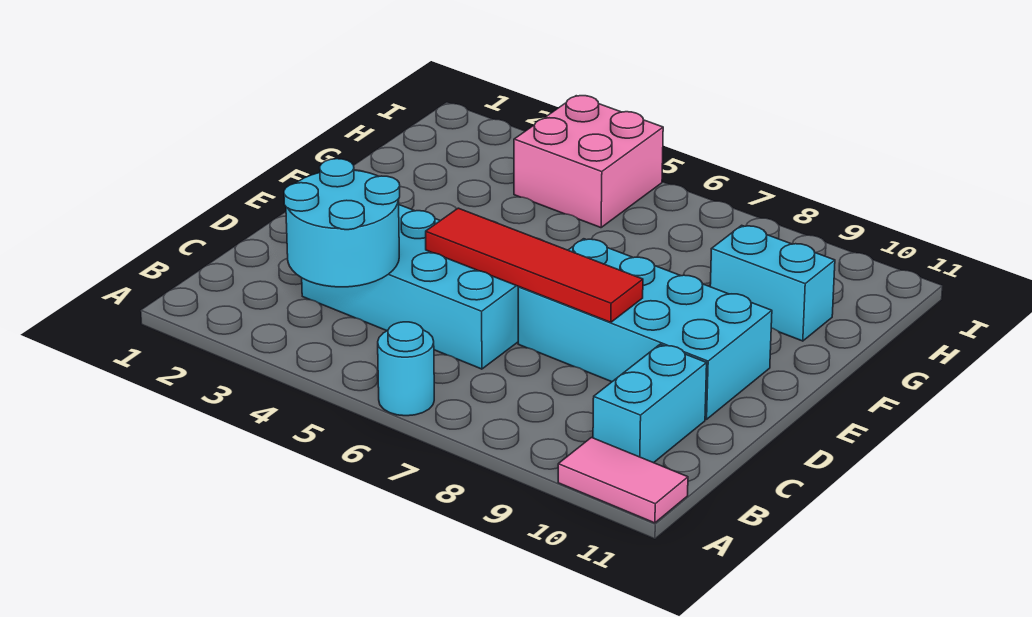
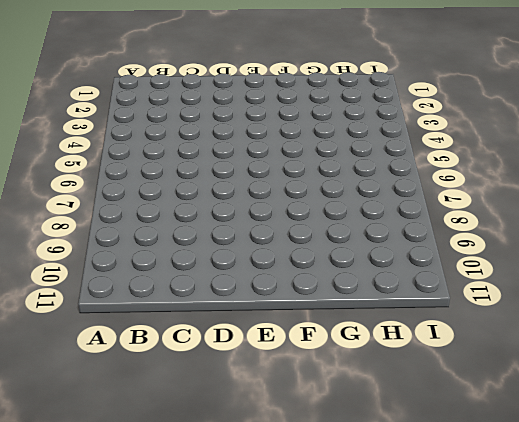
none -> cyan round brick A6 level 1
none -> pink tile A10:A11 level 1

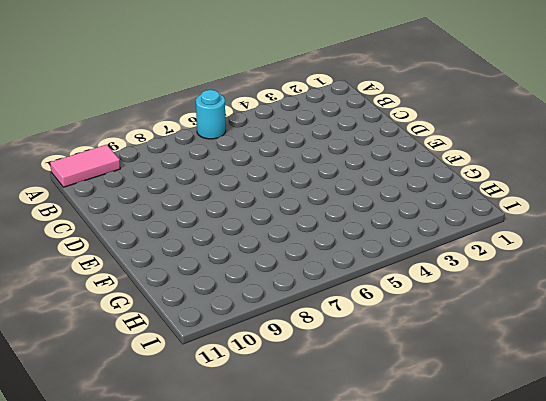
none -> cyan brick B10:C10 level 1
none -> cyan brick C3:D6 level 1

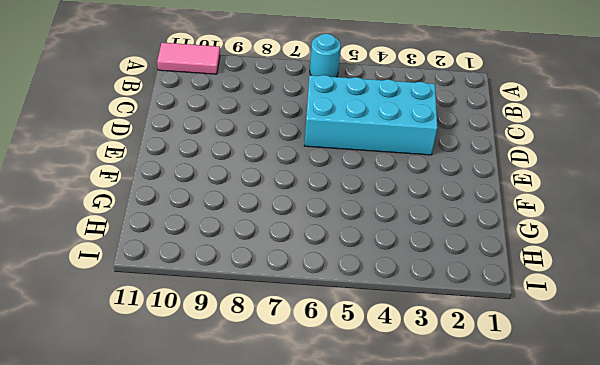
none -> cyan brick B10:C10 level 1
none -> cyan brick D7:E10 level 1

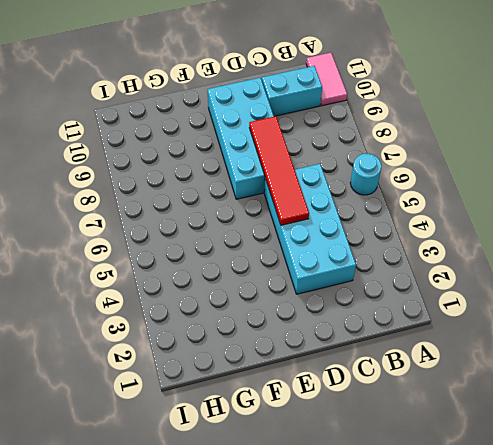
none -> cyan brick G9:G10 level 1
none -> pink brick H4:I5 level 1

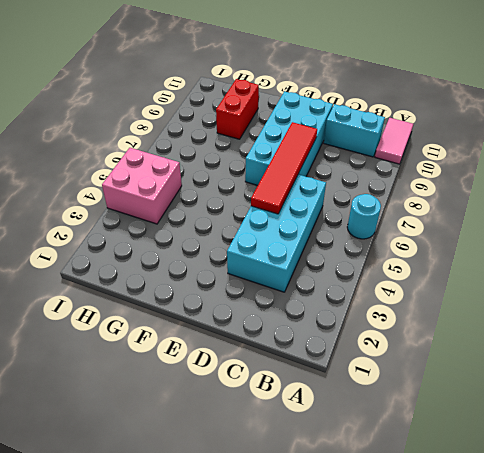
red brick G9:G10 level 1 -> cyan brick G9:G10 level 1
none -> cyan round brick B3:C4 level 2

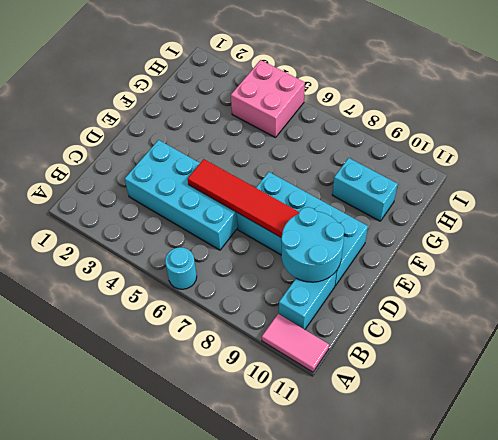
cyan round brick C9:D10 level 2 -> cyan round brick B3:C4 level 2

